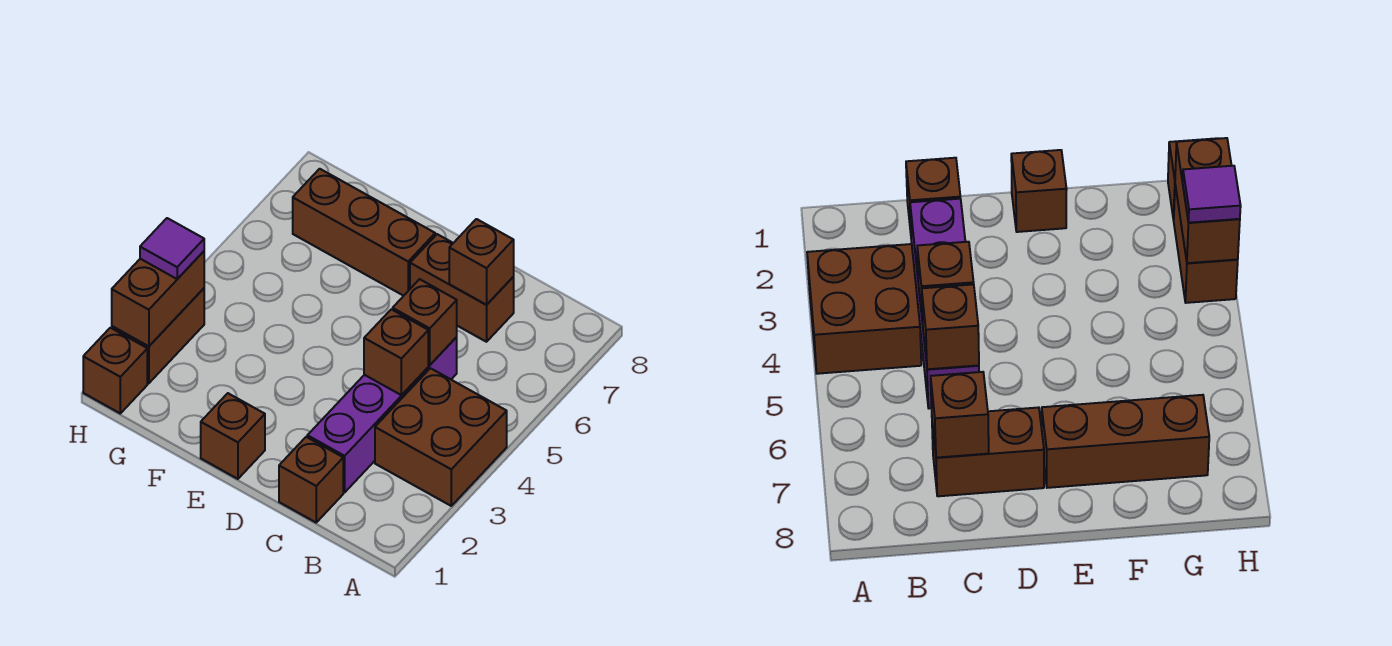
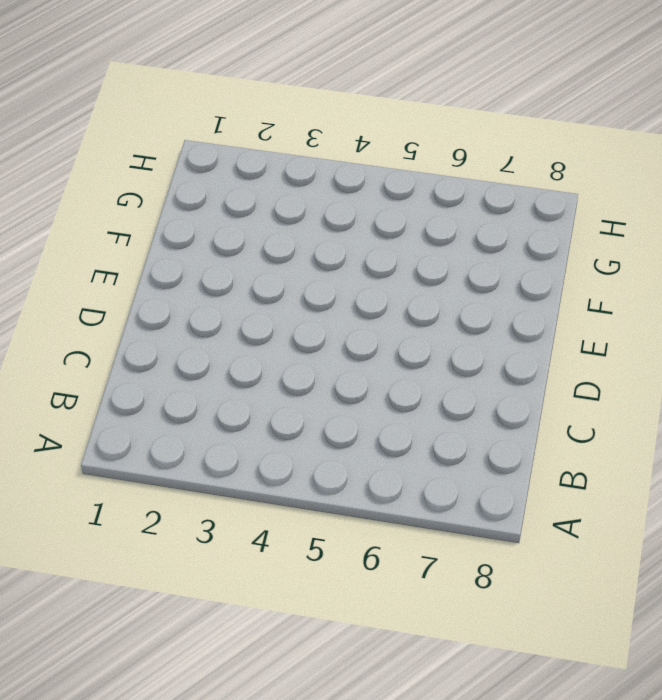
none -> brown brick A3:B4 level 1
none -> brown brick C1 level 1
none -> purple brick C2:C5 level 1

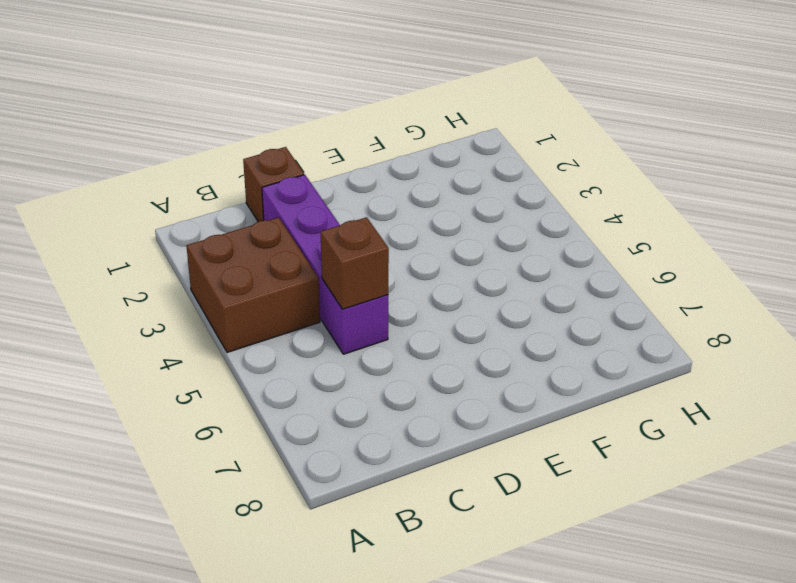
none -> brown brick C7:D7 level 1
none -> brown brick E1 level 1
none -> brown brick E7:G7 level 1

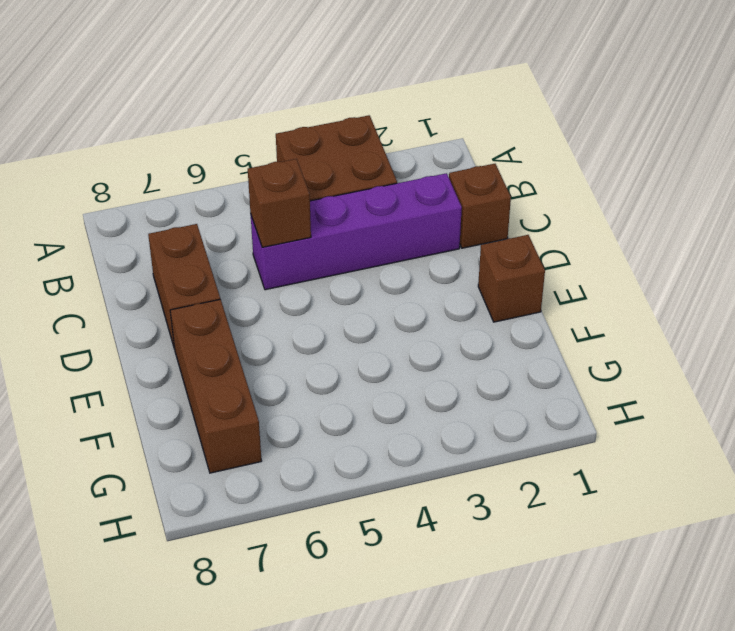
none -> brown brick H1 level 1
none -> brown brick H2:H3 level 1
none -> brown brick C4 level 2

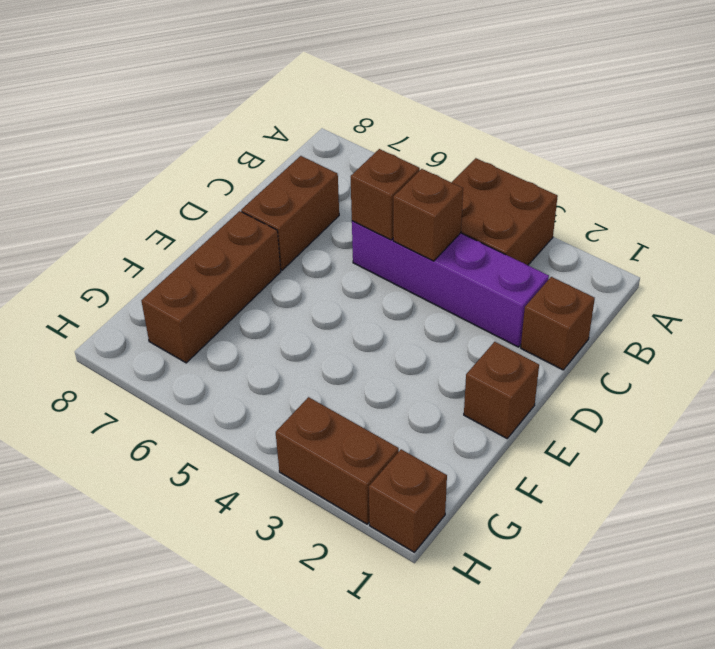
none -> brown brick C7 level 2
none -> brown brick H2:H3 level 2
none -> purple tile H3 level 3

